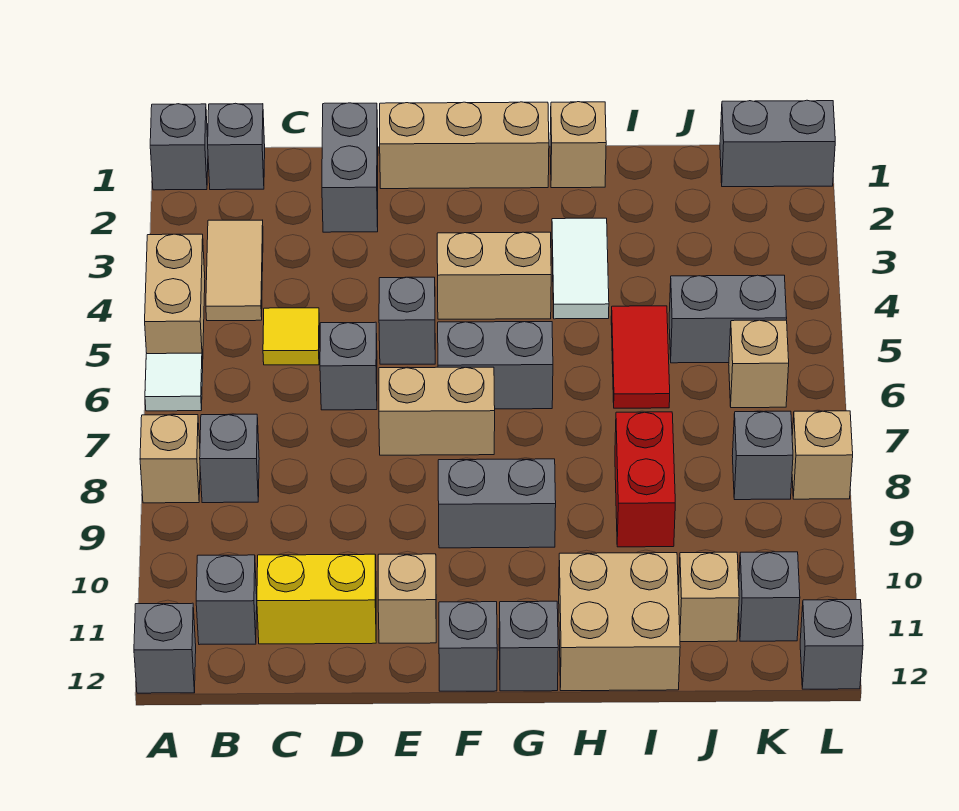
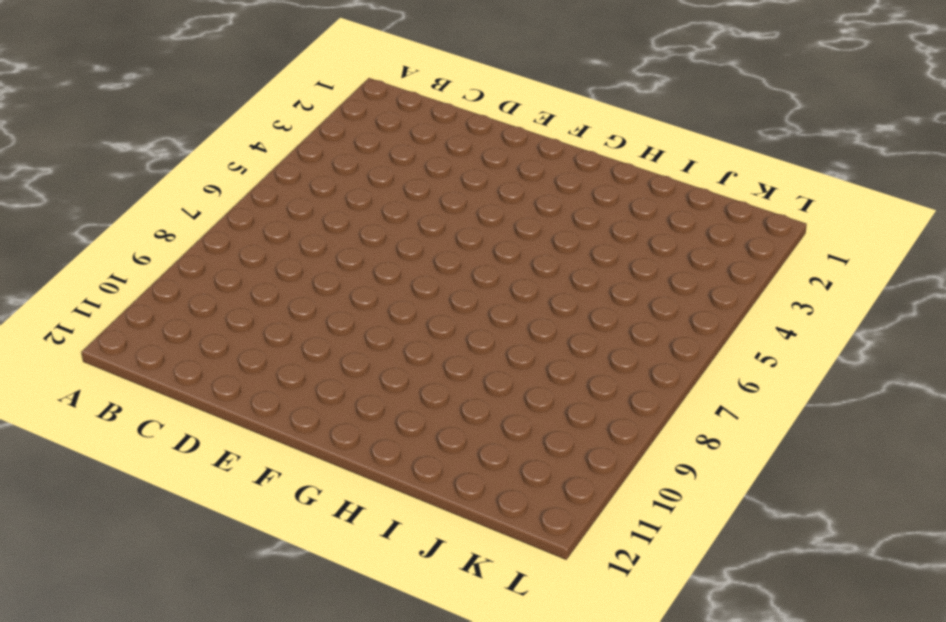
none -> grey brick A1 level 1
none -> tan brick A4:A5 level 1
none -> white tile A6 level 1
none -> tan brick A8 level 1

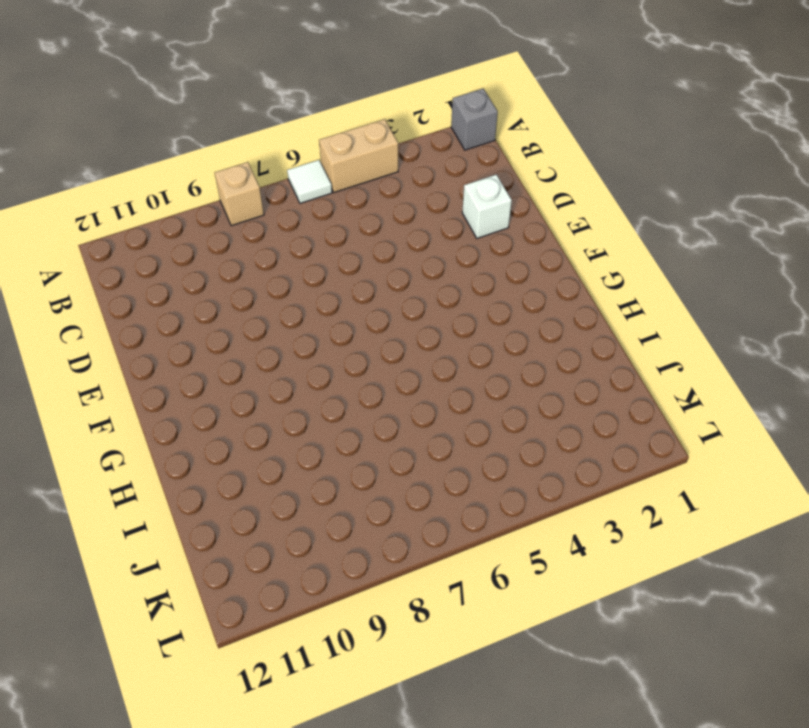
white brick D2 level 1 -> grey brick D1:D2 level 1
none -> grey brick A12 level 1
none -> grey brick B1 level 1
none -> tan tile B3:B4 level 1
none -> grey brick B8 level 1

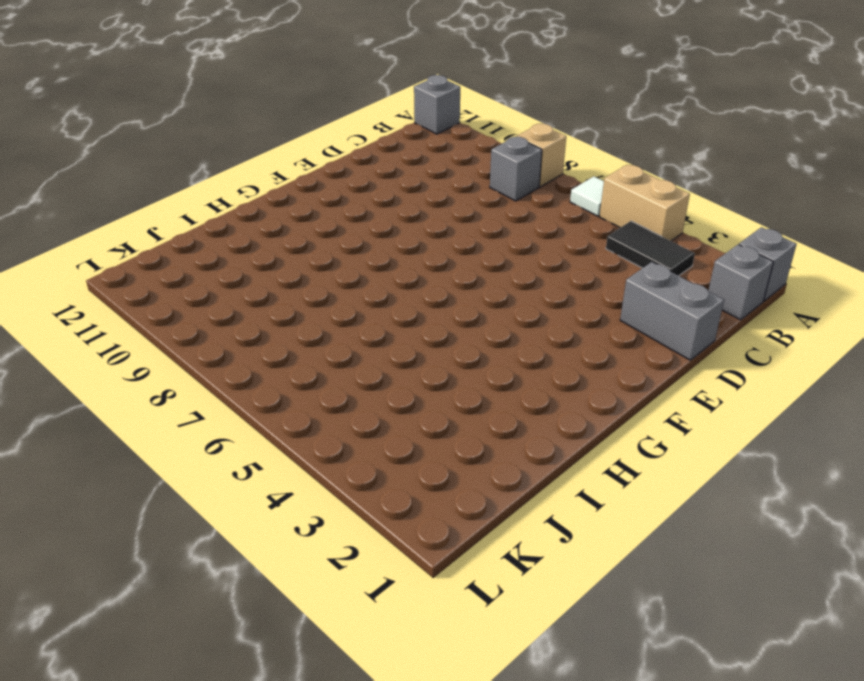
black tile B3:B4 level 1 -> tan tile B3:B4 level 1
none -> grey brick B11 level 1
none -> yellow tile C5 level 1
none -> yellow brick C11:D11 level 1
none -> grey brick D6 level 1

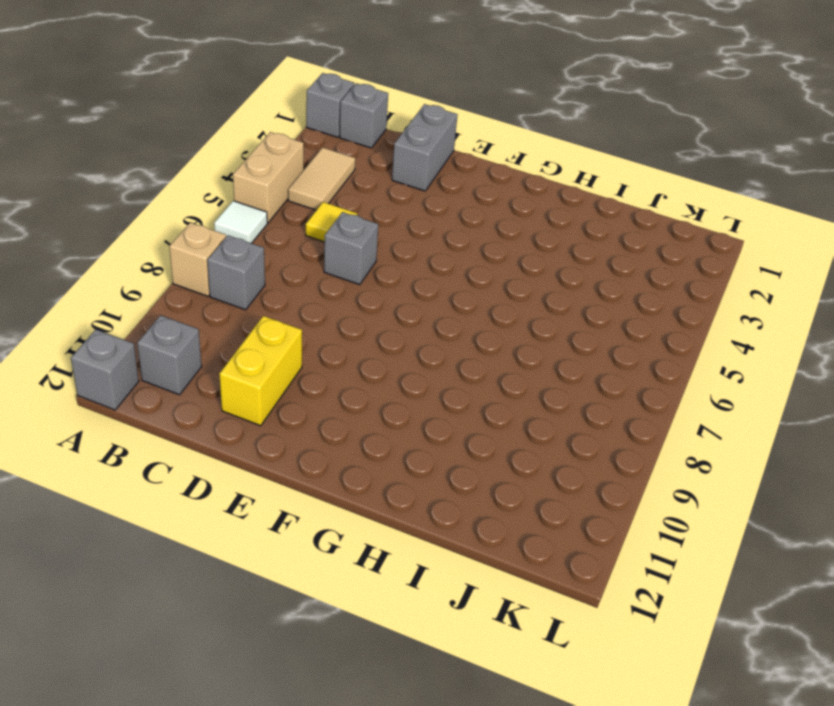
yellow brick D10:D11 level 1 -> yellow brick C11:D11 level 1
none -> tan brick E1:G1 level 1
none -> grey brick E5 level 1
none -> tan brick E7:F7 level 1
none -> tan brick E11 level 1

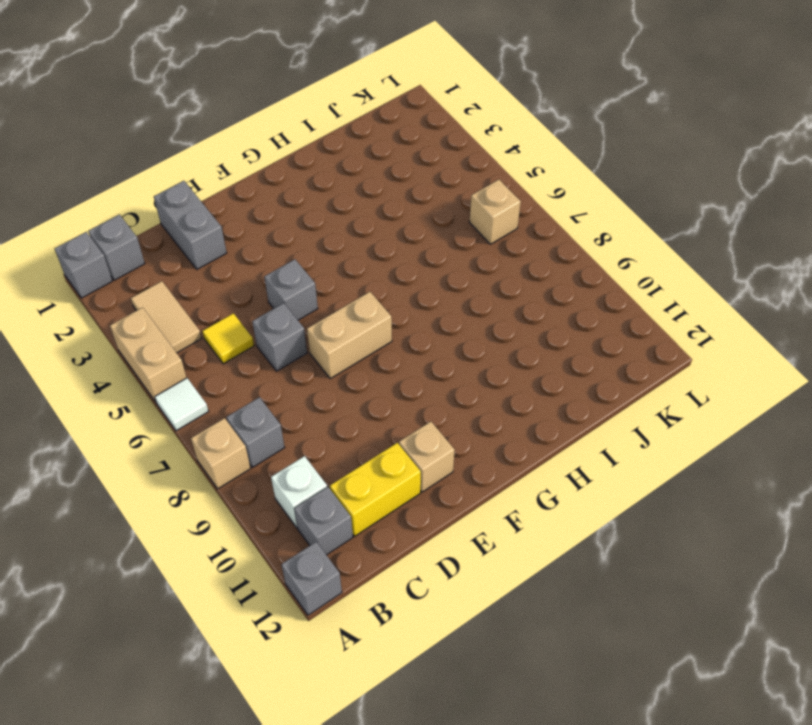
white brick B10 level 1 -> none
none -> tan brick E1:G1 level 1
none -> tan brick F4:G4 level 1
none -> grey brick F6:G6 level 1
none -> grey brick F9:G9 level 1

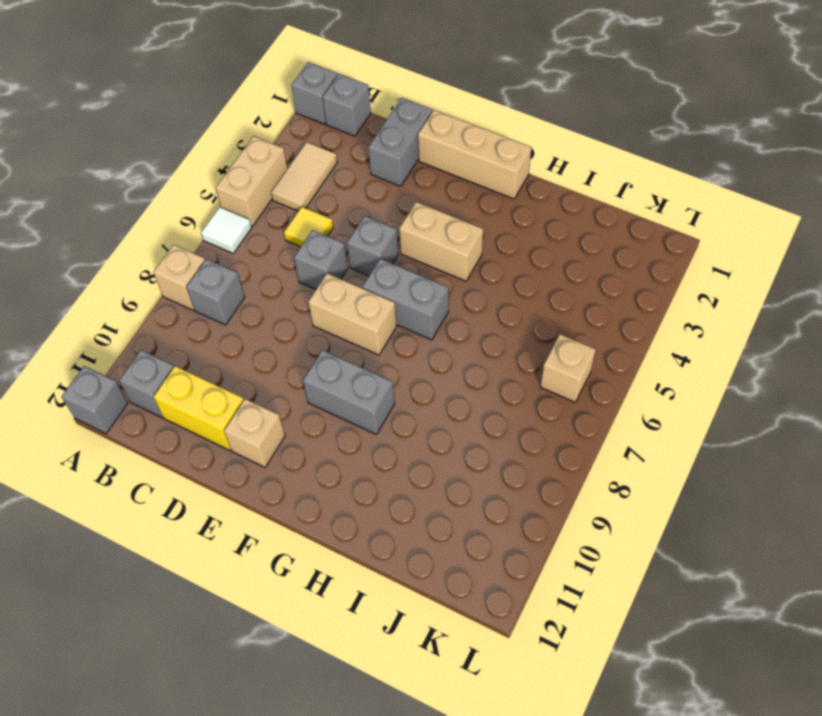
none -> grey brick F12 level 1
none -> grey brick G12 level 1
none -> tan brick H1 level 1
none -> white tile H3:H4 level 1

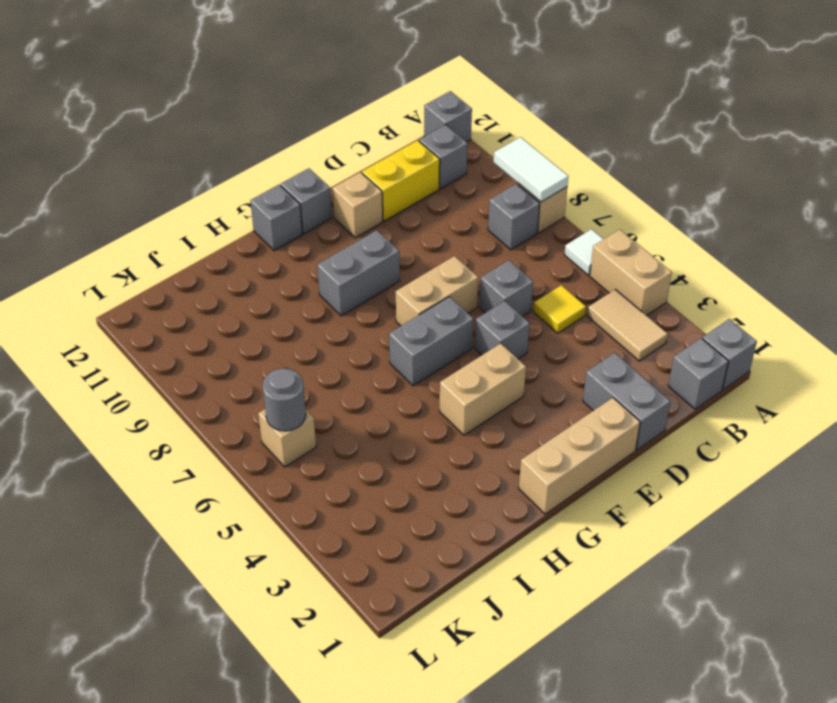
white tile A8:A9 level 2 -> white tile H3:H4 level 1
grey round brick K6 level 2 -> none
none -> tan brick H1 level 1
none -> tan brick H11:I12 level 1
none -> red tile I5:I6 level 1
none -> red brick I8:I9 level 1

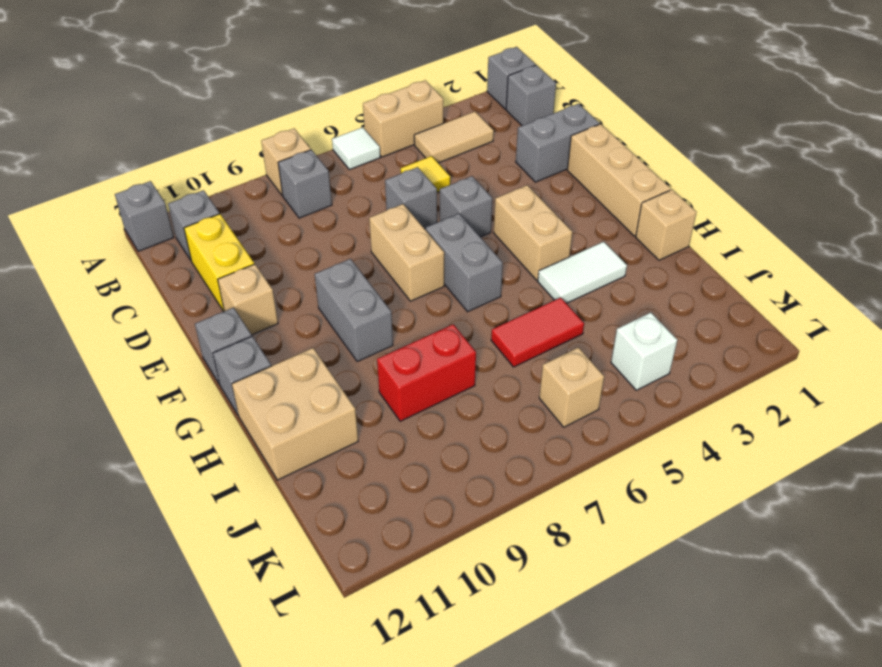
white brick K4 level 1 -> none
none -> grey brick J5:K5 level 1
none -> tan brick J11 level 1
none -> grey brick K1:L1 level 1
none -> grey brick K8 level 1

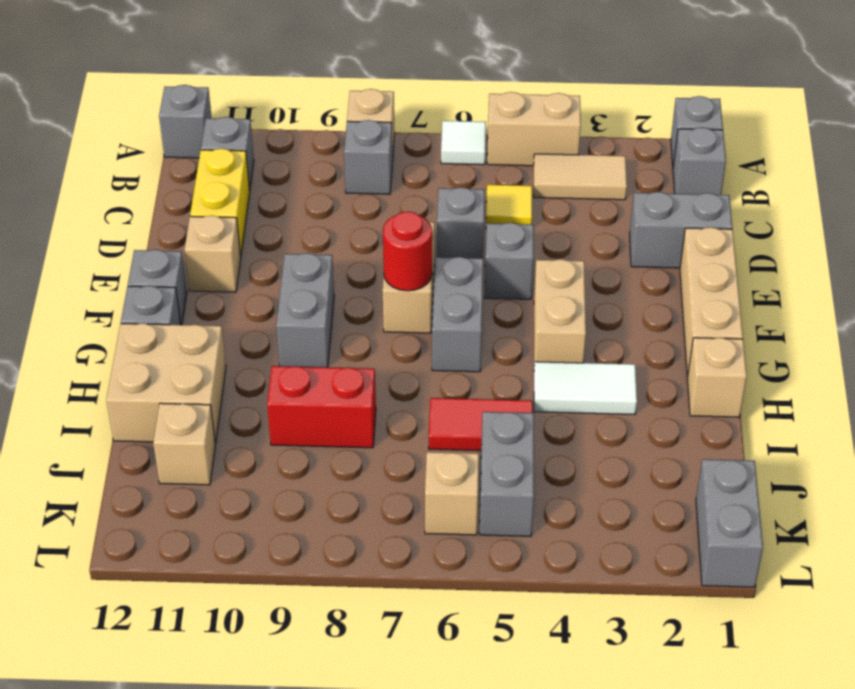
red round brick F7 level 2 -> none
none -> grey brick K8 level 1
none -> grey brick K11 level 1
none -> tan brick L8 level 1
none -> grey brick L12 level 1

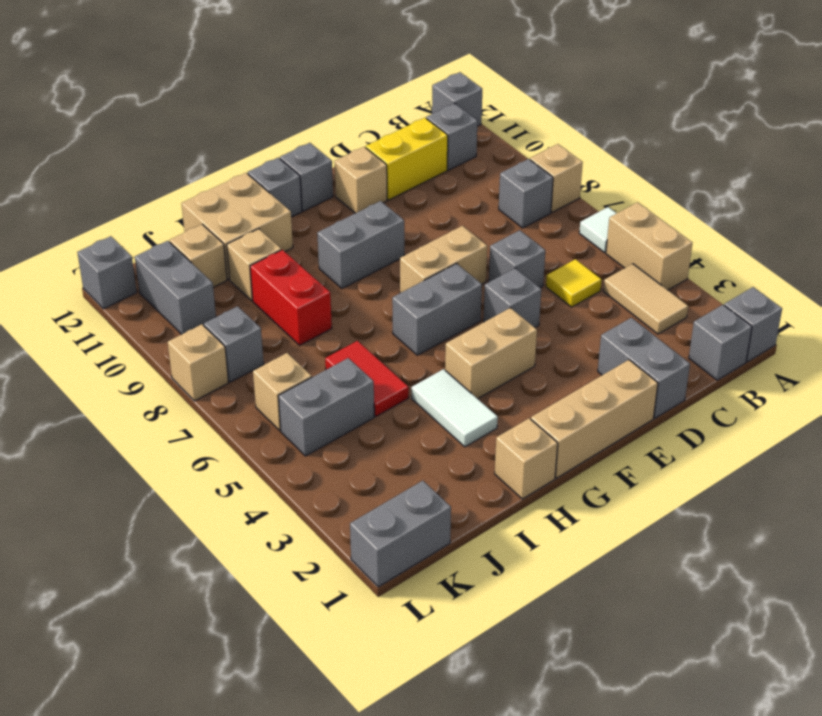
tan brick I10 level 1 -> none
grey brick K10:K11 level 1 -> grey brick K11 level 1

